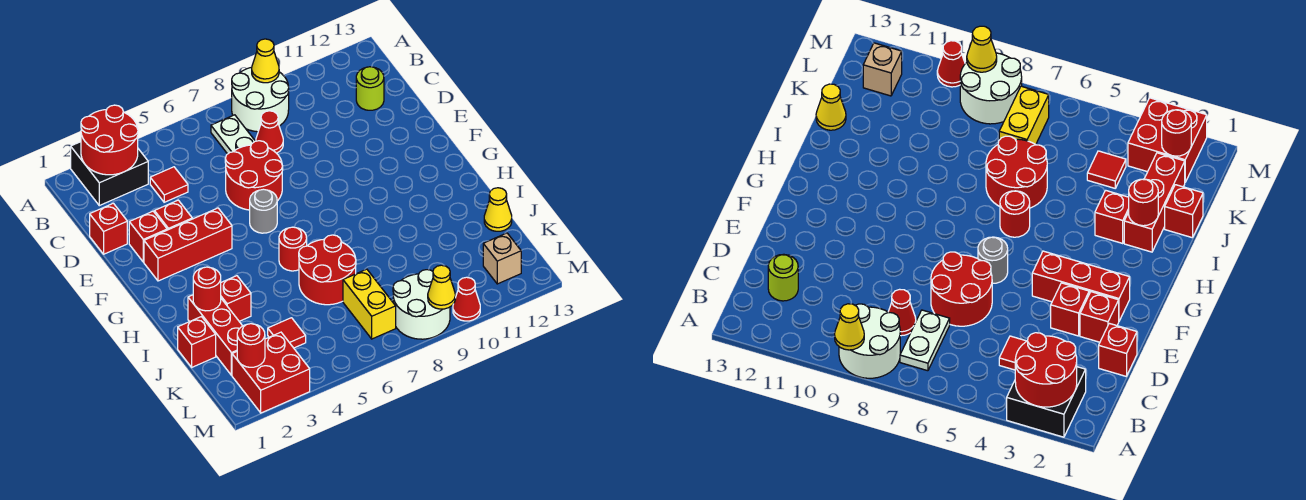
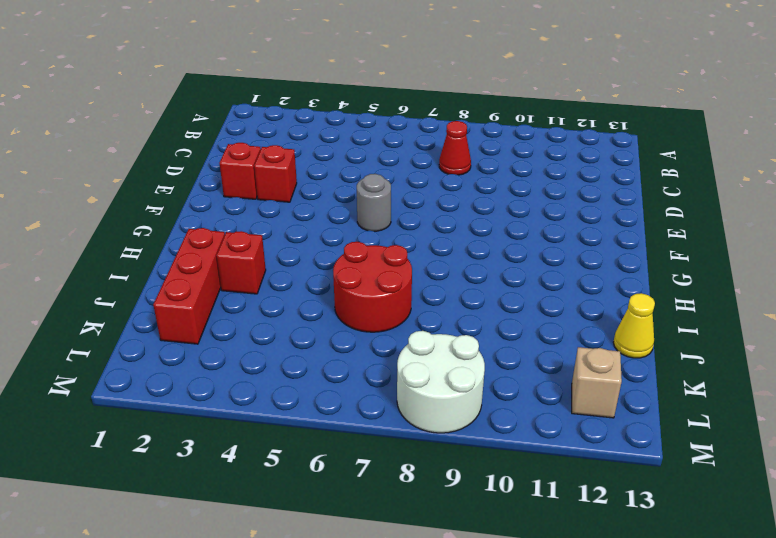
none -> black brick A2:B3 level 1
none -> white round brick A8:B9 level 1
none -> white plate B7:C7 level 1

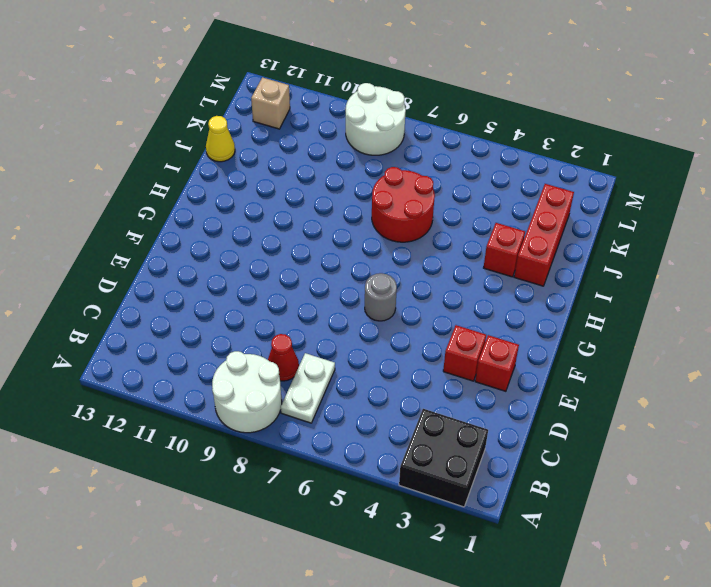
none -> red tile C4 level 1
none -> lime round brick C12 level 1
none -> red brick D1 level 1

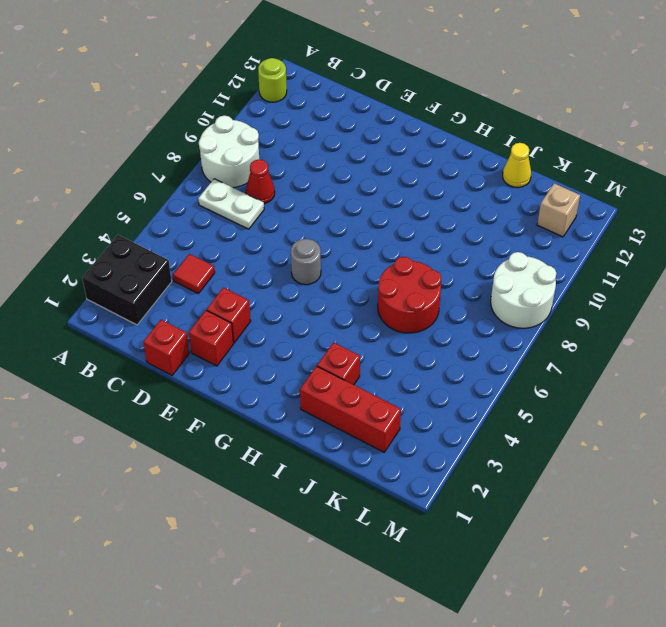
lime round brick A12 level 1 -> lime round brick C12 level 1
none -> red round brick D6:E7 level 1
none -> red brick F2:F4 level 1
none -> red round brick H6 level 1

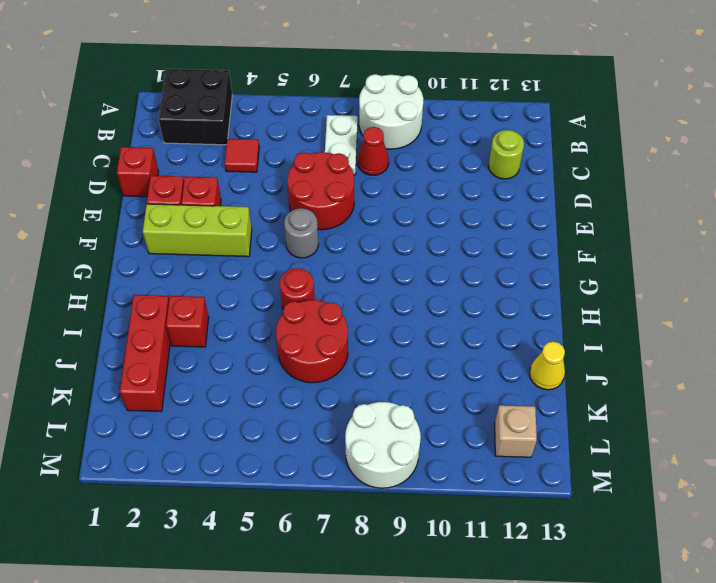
lime brick F2:F4 level 1 -> red brick F2:F4 level 1
none -> red brick J1 level 1
none -> red tile K4 level 1
none -> yellow brick K7:L7 level 1

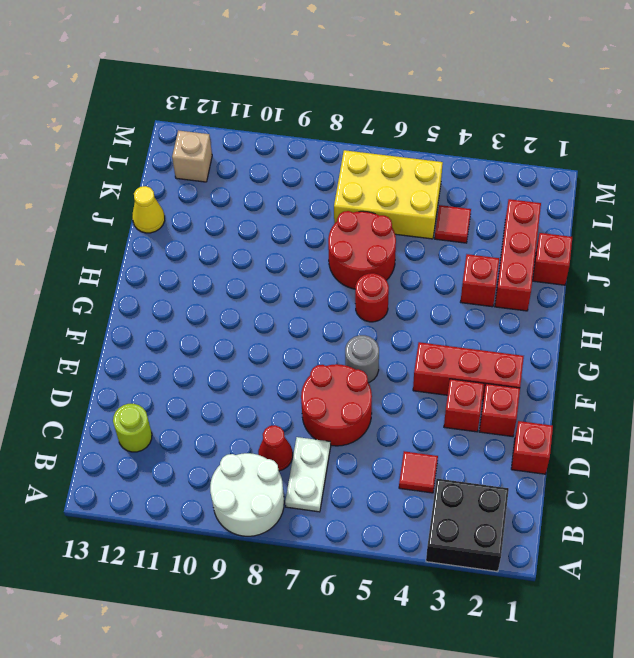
yellow brick K5:L7 level 1 -> yellow brick K7:L7 level 1
none -> red brick L2:M3 level 1
none -> white round brick L8:M9 level 1
none -> red cone M10 level 1

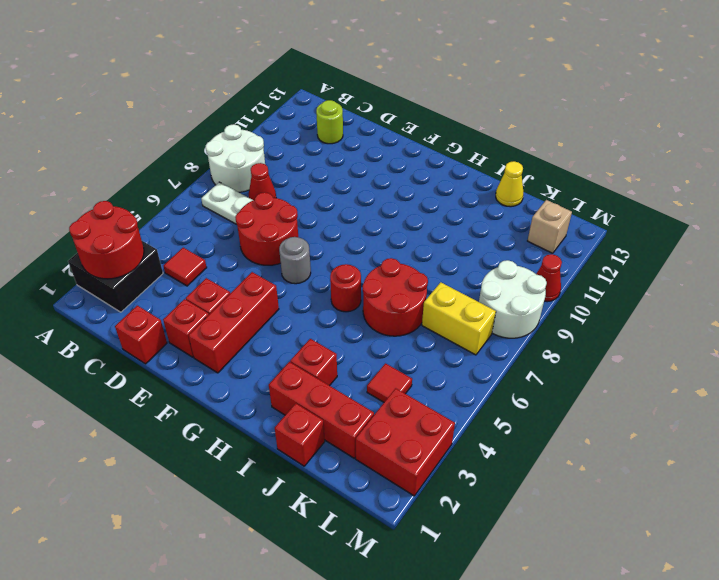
none -> yellow cone A9 level 2
none -> red round brick I2 level 2
none -> red round brick L2 level 2

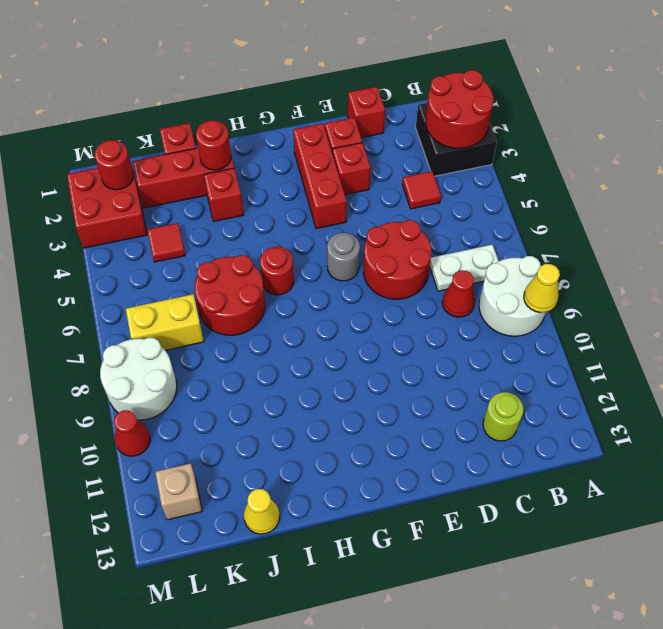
none -> yellow cone M9 level 2

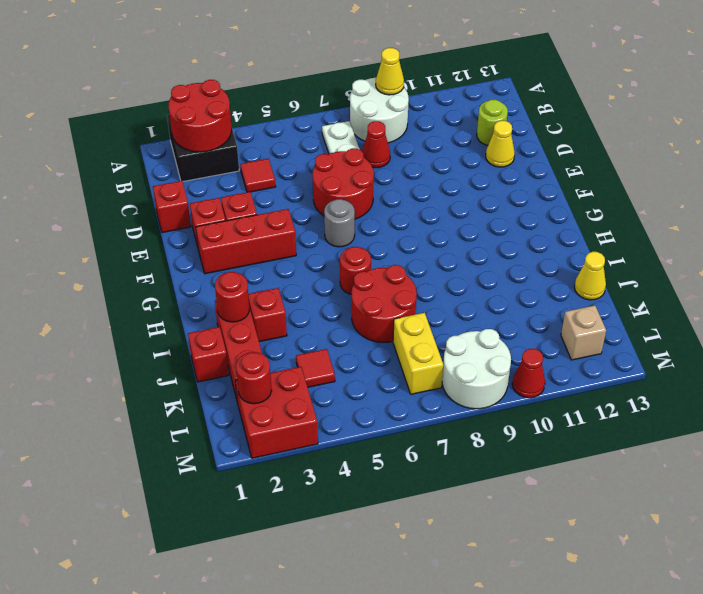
yellow cone D12 level 1 -> yellow cone M9 level 2

